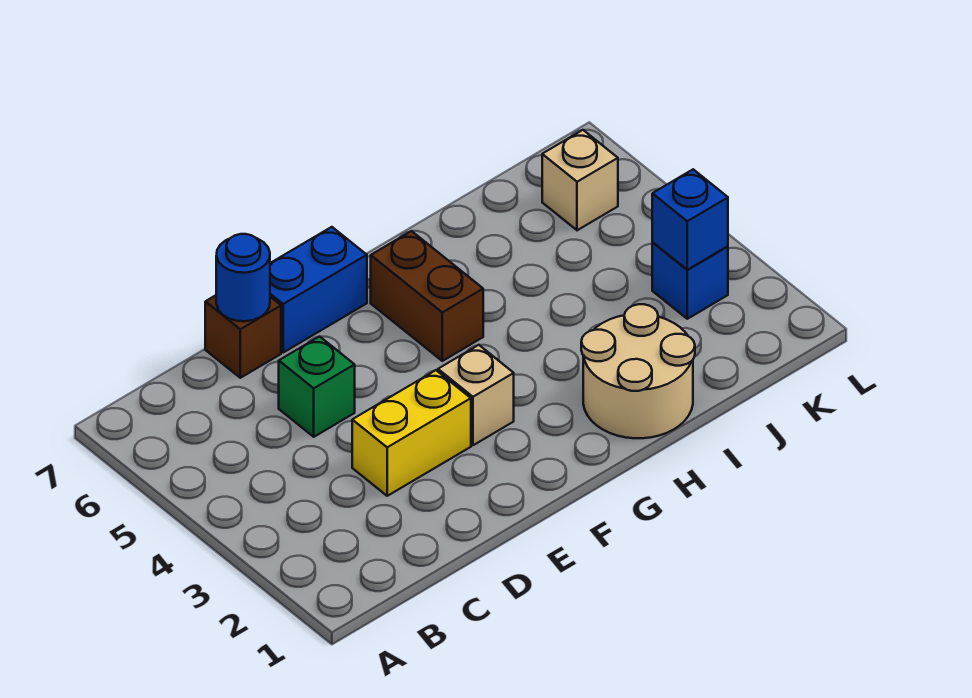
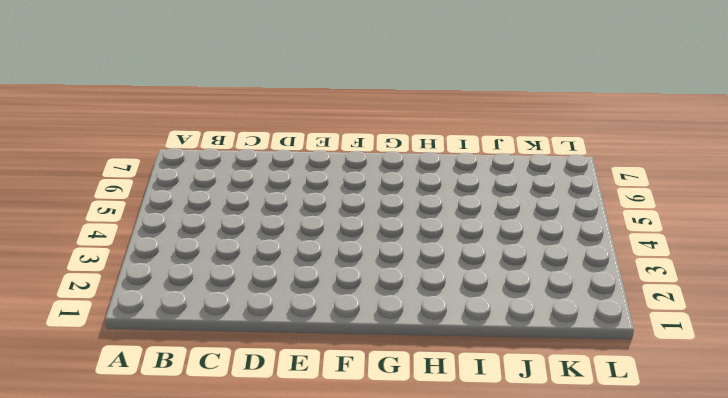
none -> yellow brick D3:E3 level 1
none -> green brick D5 level 1

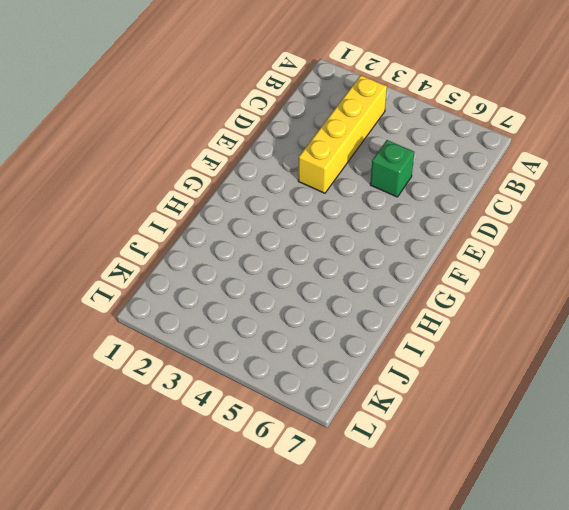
yellow brick B3:E3 level 1 -> yellow brick D3:E3 level 1
none -> brown brick D7 level 1
none -> blue brick E7:F7 level 1

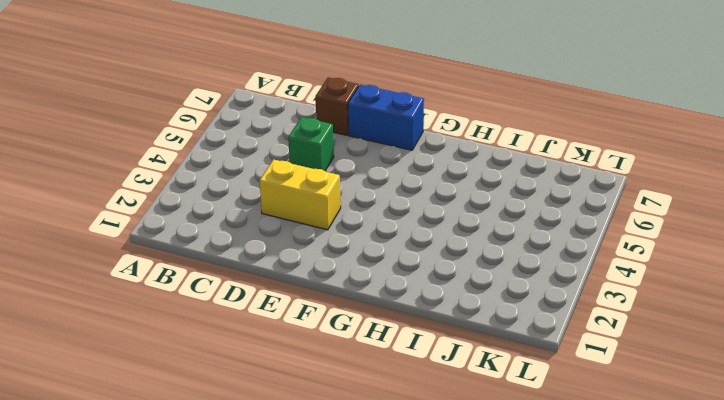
none -> tan brick F3 level 1
none -> brown brick G5:G6 level 1

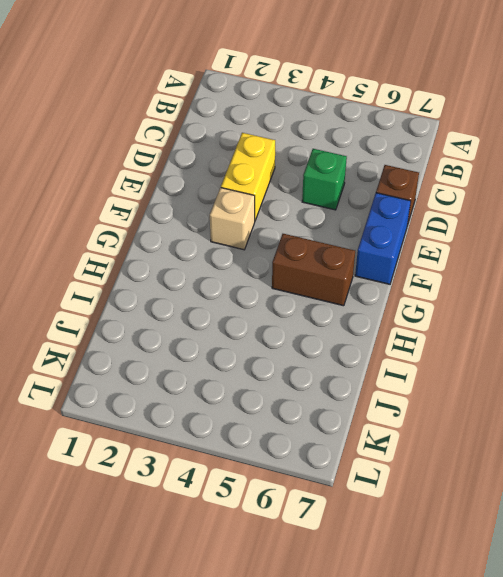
none -> tan round brick H1:I2 level 1
none -> blue brick K3 level 1

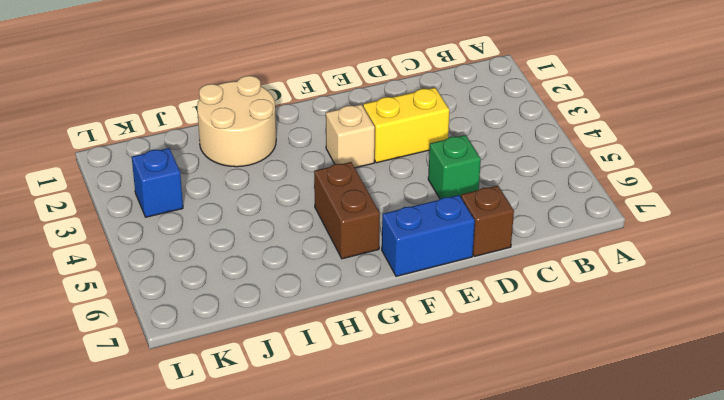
none -> tan brick K6 level 1
none -> blue round brick D7 level 2

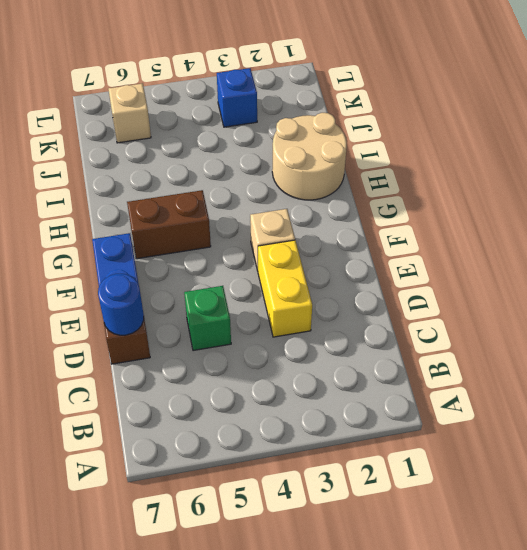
none -> blue brick K3 level 2

